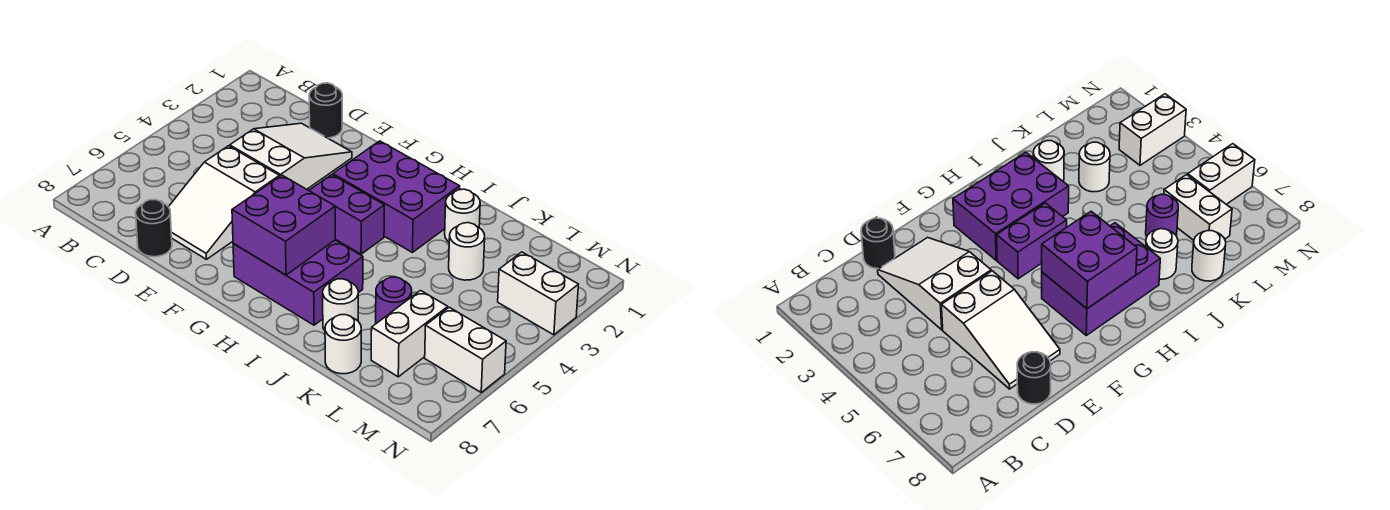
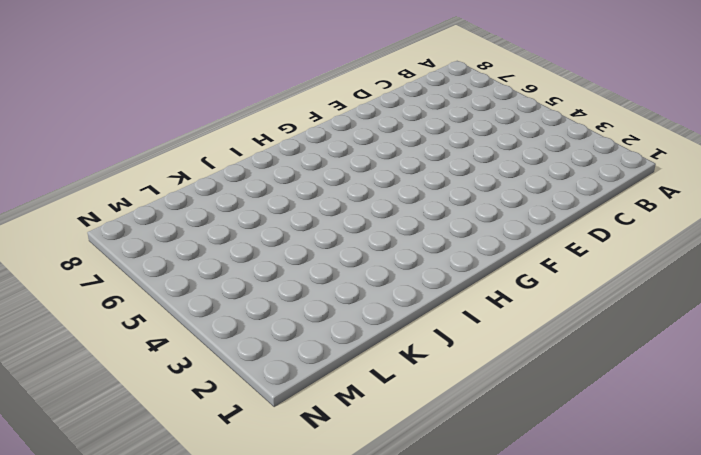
none -> black round brick D1 level 1
none -> white slope D2:E4 level 1 top 4
none -> white slope D5:E7 level 1 top 5

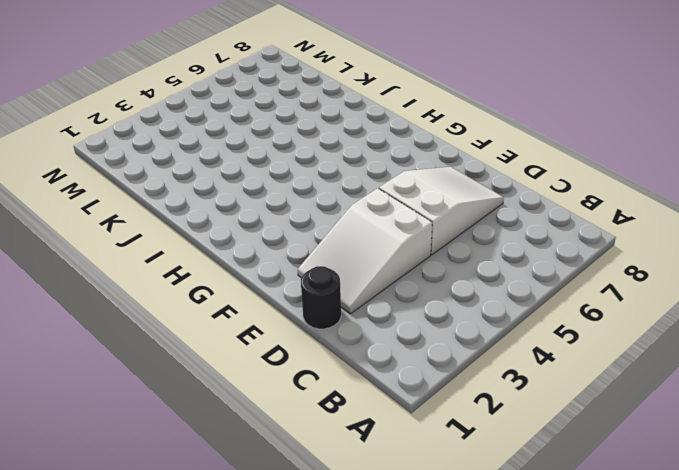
none -> black round brick D8 level 1
none -> purple brick G2:I3 level 1
none -> purple brick G4:H4 level 1

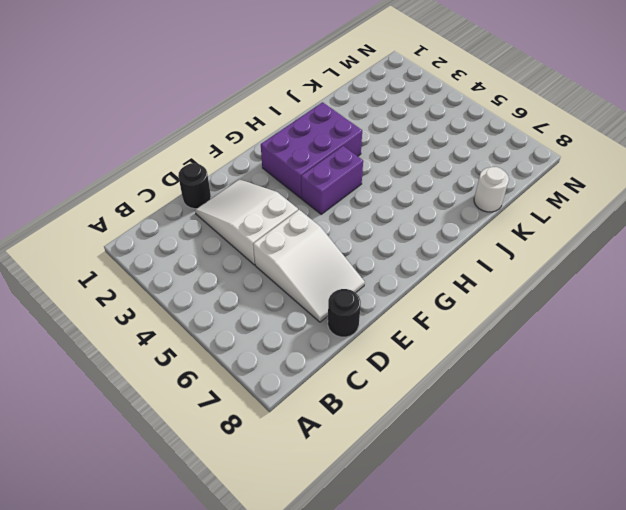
none -> purple brick G6:I7 level 1
none -> white round brick J2 level 1
none -> white round brick J7 level 1

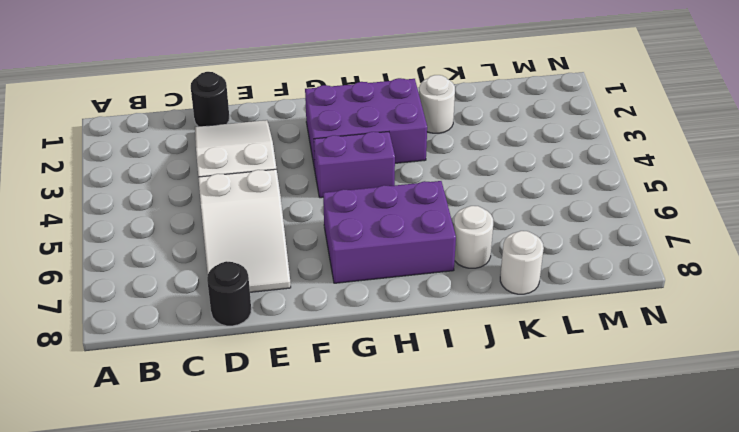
none -> white round brick K3 level 1
none -> purple round brick K6 level 1
none -> white brick L6:L7 level 1

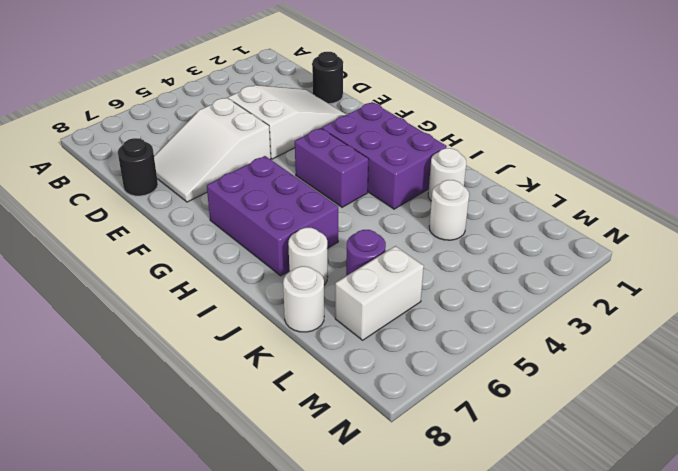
none -> white brick M3:N3 level 1
none -> white brick M6:N6 level 1
none -> purple brick G6:H7 level 2

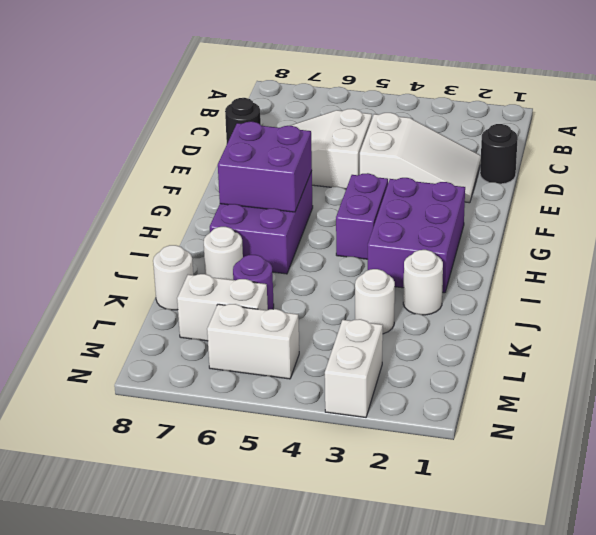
white brick M5:M6 level 1 -> white brick M6:N6 level 1

